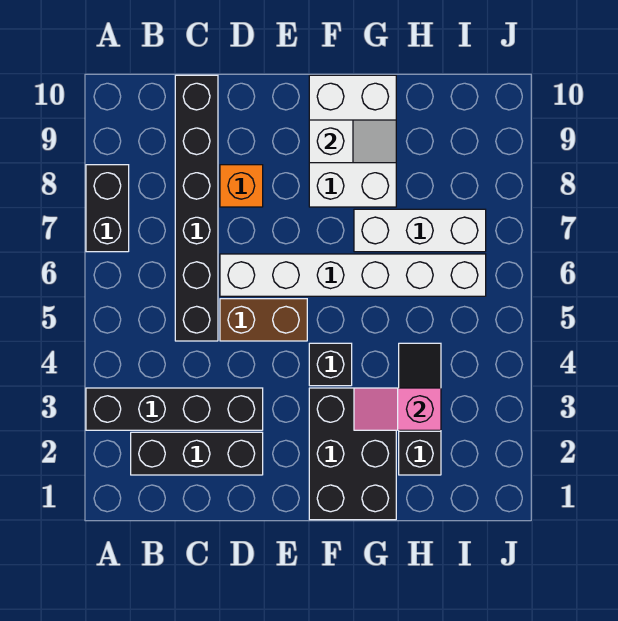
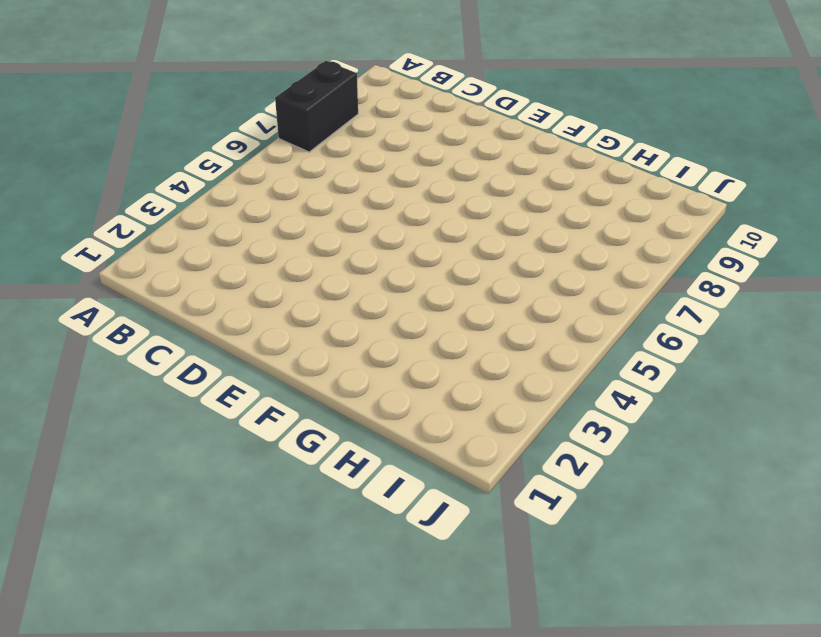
none -> black brick A3:D3 level 1
none -> black brick B2:D2 level 1
none -> black brick C5:C10 level 1

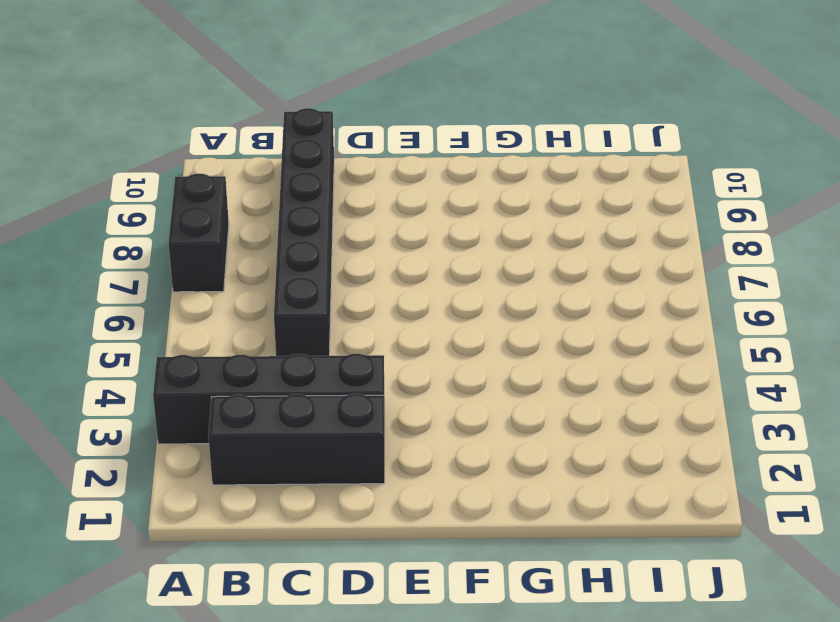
none -> brown brick D5:E5 level 1
none -> white brick D6:I6 level 1
none -> orange brick D8 level 1

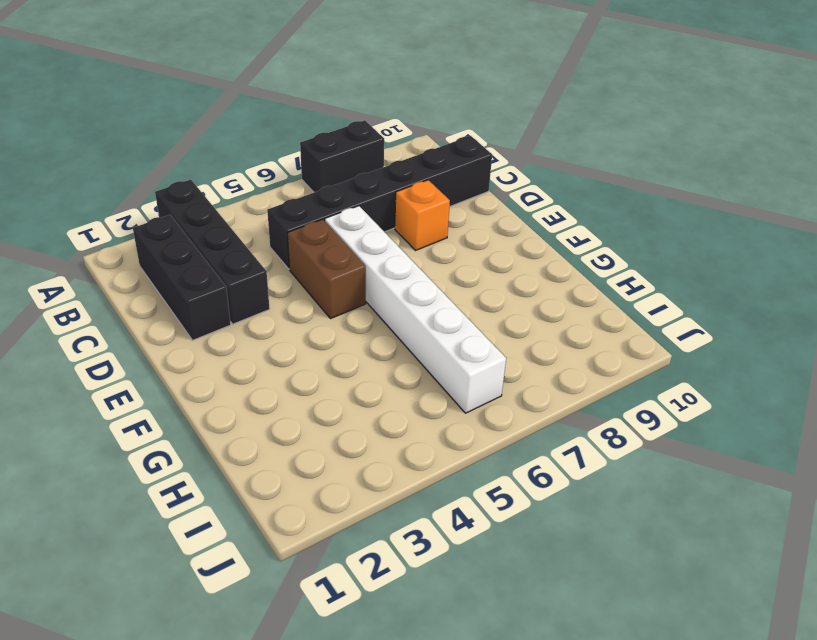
none -> black brick F1:G3 level 1
none -> black brick F4 level 1
none -> white brick F8:G10 level 1

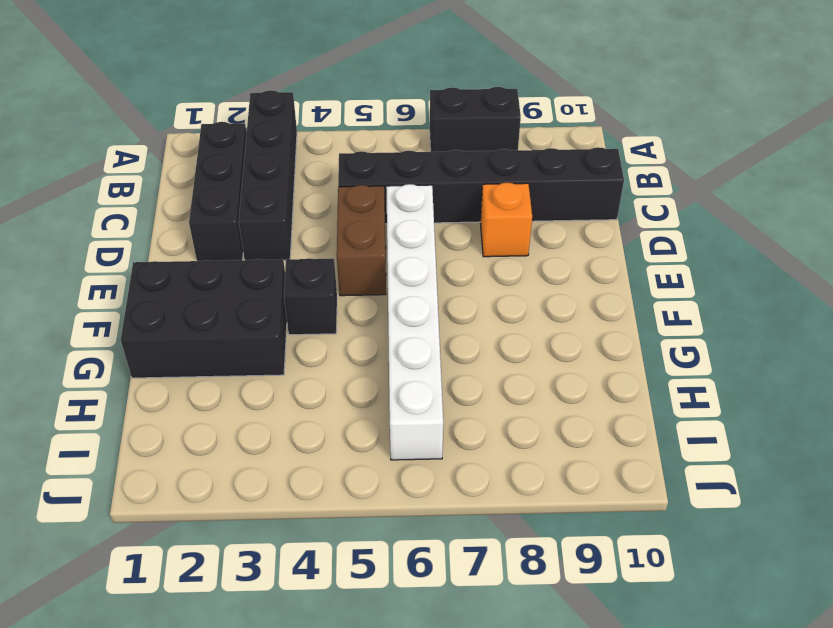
none -> white brick F8:G10 level 1
none -> white brick G7:I7 level 1
none -> black slope H2:H4 level 1 top 2

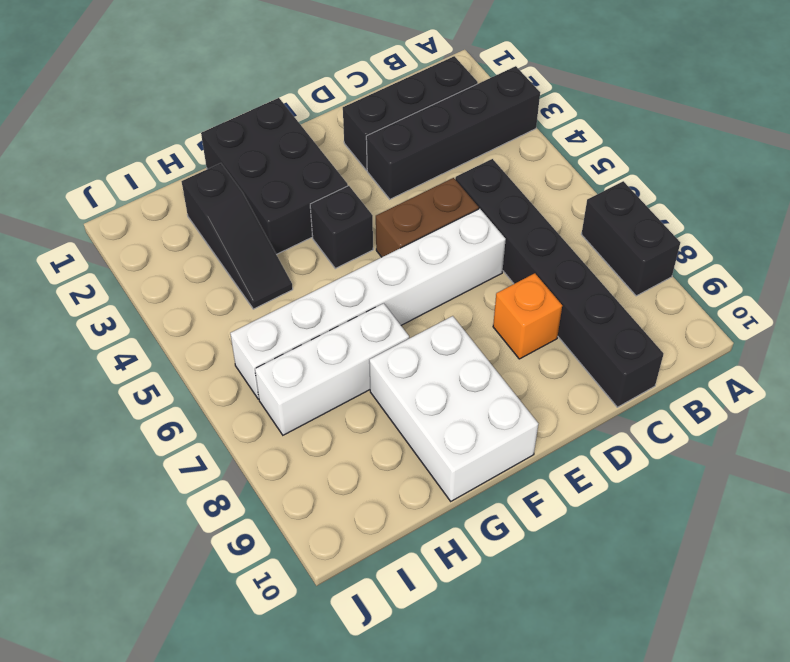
none -> white slope F9:G9 level 2 top F
none -> pink slope G3:H3 level 2 top H

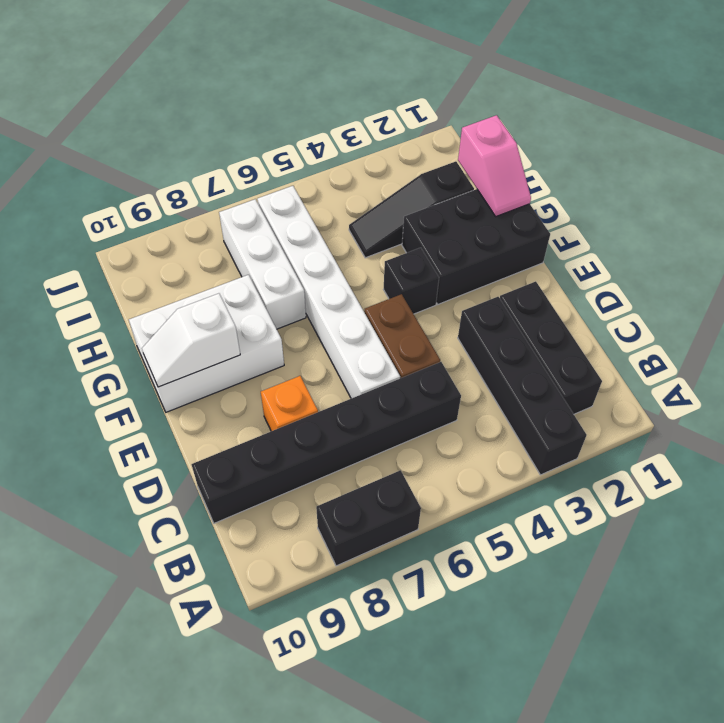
white slope F9:F10 level 2 top 9 -> white slope F9:G9 level 2 top F
pink slope G1:H1 level 2 top H -> pink slope G3:H3 level 2 top H

